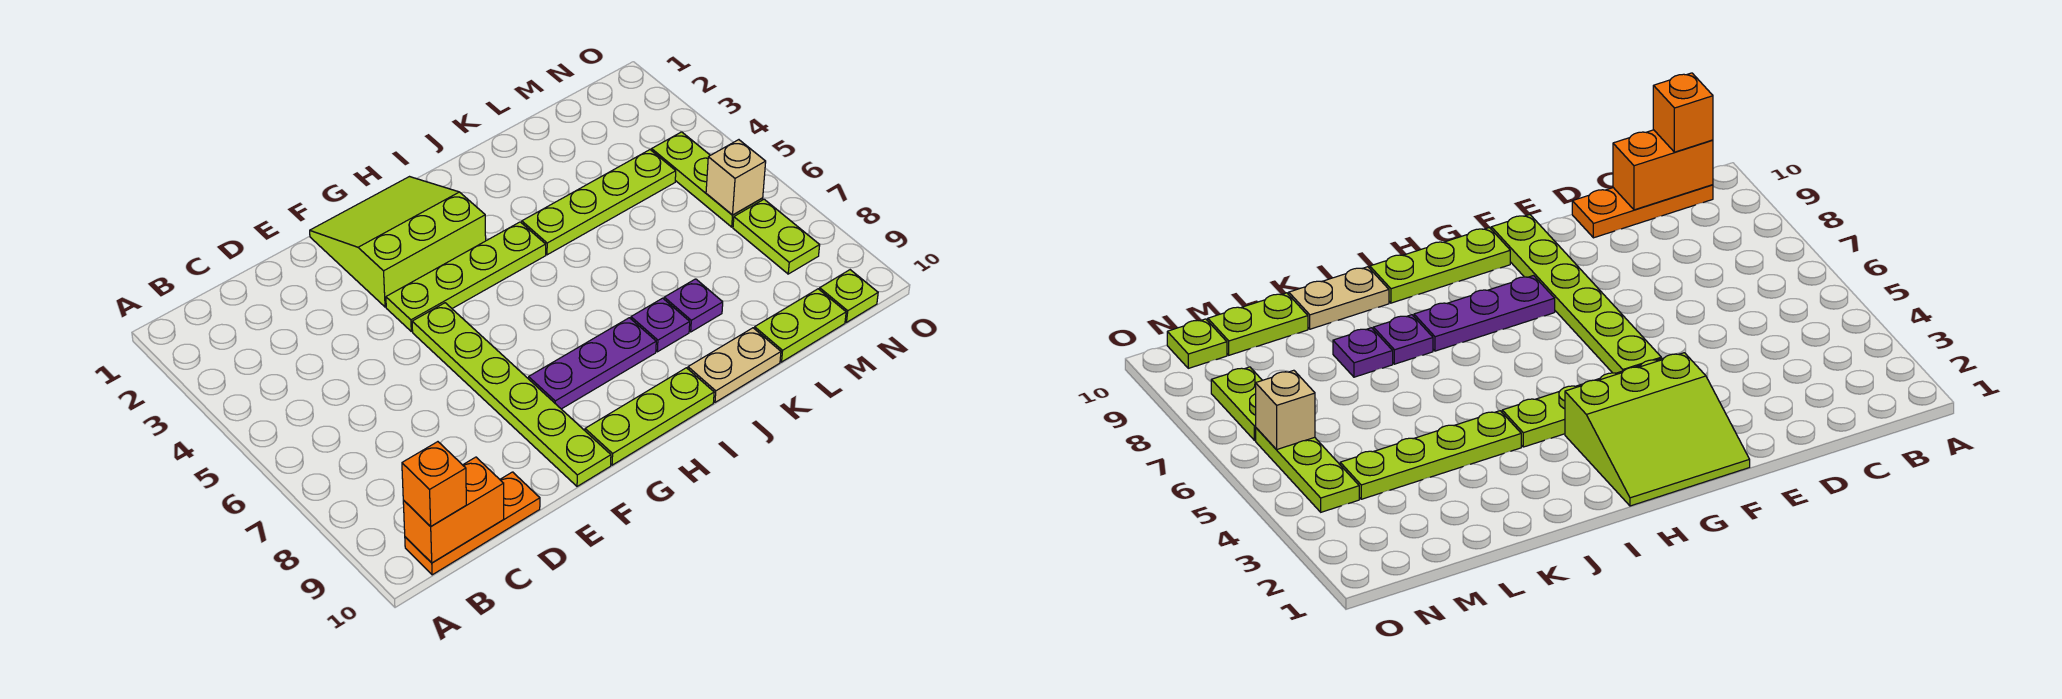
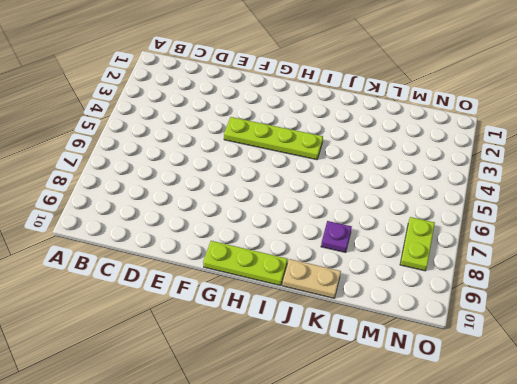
none -> orange plate B10:D10 level 1
none -> lime slope F1:H3 level 1 top 3
none -> lime plate F5:F10 level 1

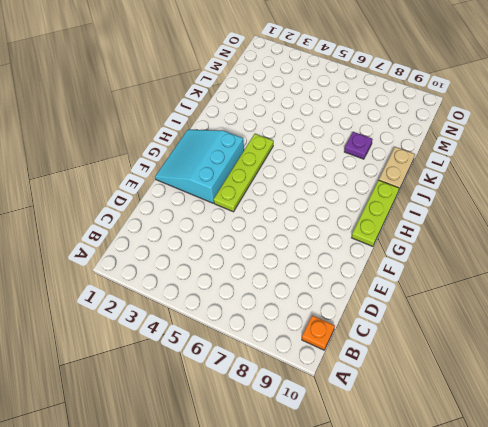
orange plate B10 level 1 -> orange plate B10:D10 level 1
cyan slope F1:H3 level 1 top 3 -> lime slope F1:H3 level 1 top 3
none -> lime plate F5:F10 level 1
none -> purple plate G8:I8 level 1
none -> lime plate J4:M4 level 1

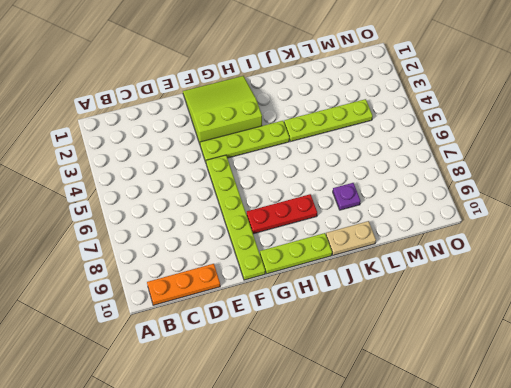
red plate G8:I8 level 1 -> purple plate G8:I8 level 1
none -> purple plate J8 level 1
none -> lime plate L10:M10 level 1
none -> lime plate N4:N6 level 1

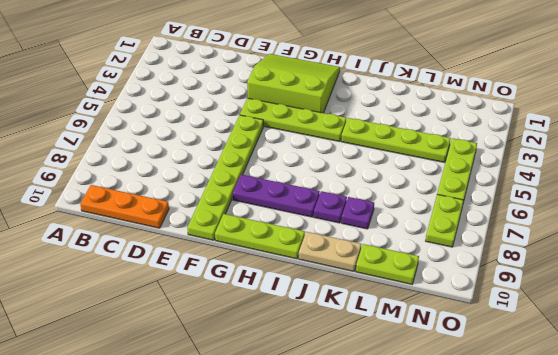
none -> lime plate N10 level 1
none -> orange brick B10:C10 level 2
none -> tan brick N6 level 2

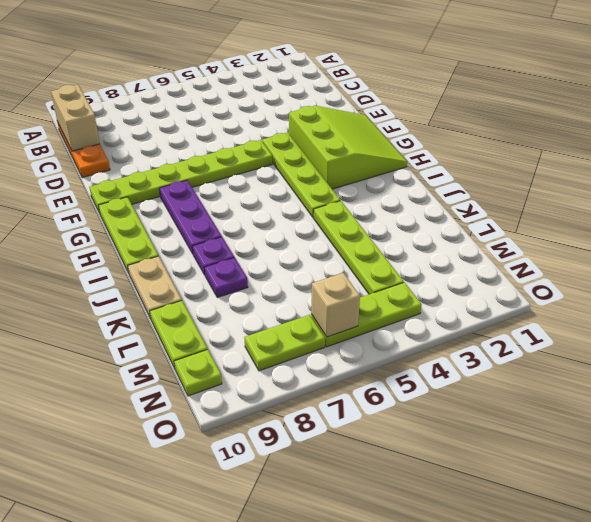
tan brick B10:C10 level 2 -> orange brick B10:C10 level 2
none -> orange brick B10 level 3

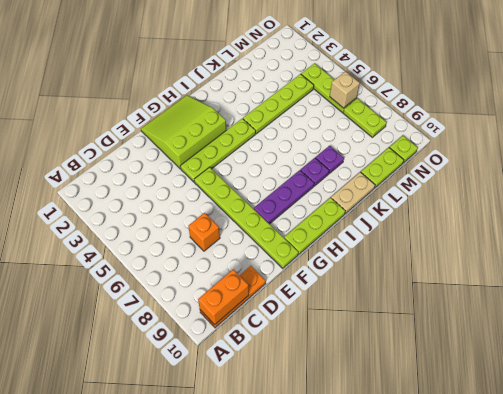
orange brick D7 level 1 -> orange brick B10 level 3

